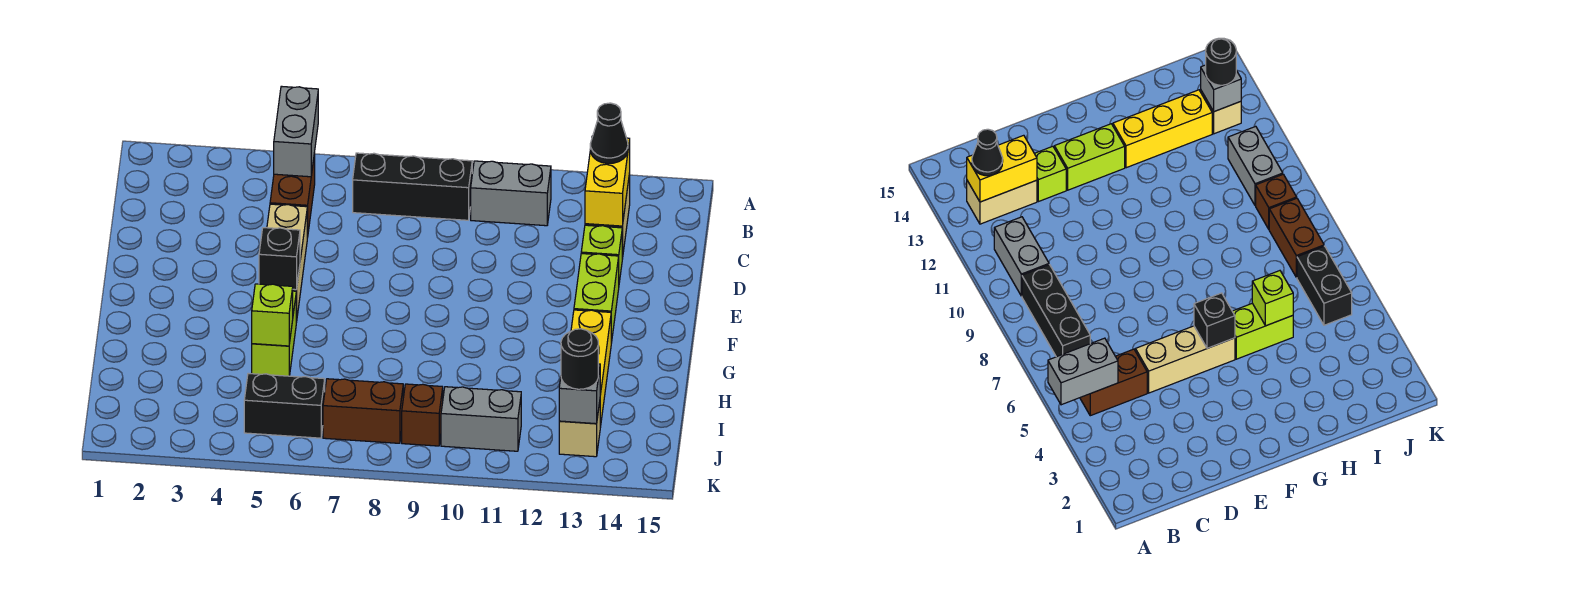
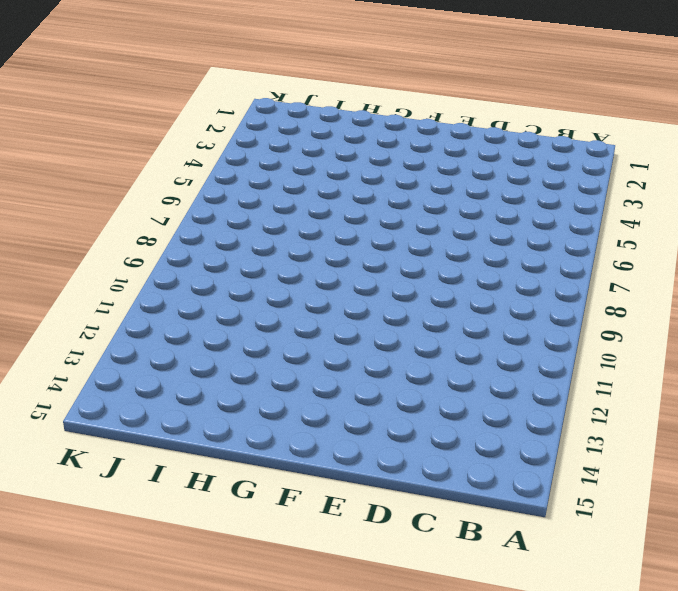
none -> brown brick B5:C5 level 1
none -> black brick B7:B9 level 1
none -> grey brick B10:B11 level 1

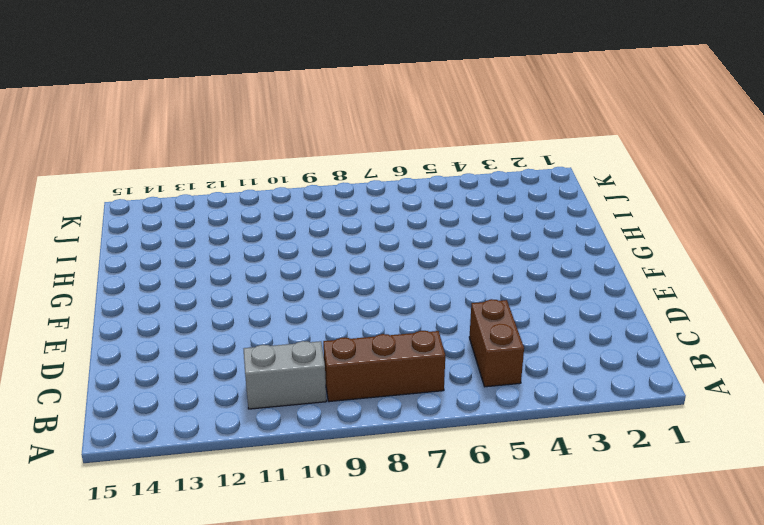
brown brick B7:B9 level 1 -> black brick B7:B9 level 1
none -> tan brick B13:C13 level 1
none -> tan brick D5:F5 level 1
none -> lime brick D13 level 1

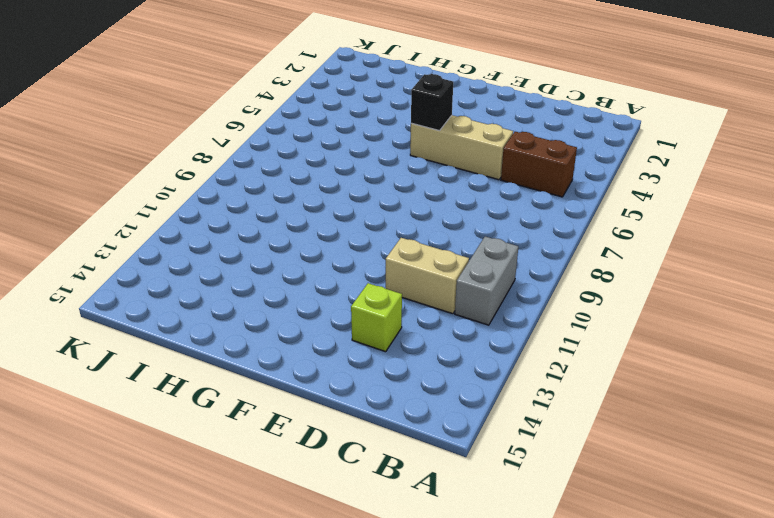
tan brick C11:D11 level 1 -> tan brick B13:C13 level 1
none -> black brick B7:B9 level 1
none -> lime brick E13:F13 level 1
none -> lime brick G5:H5 level 1

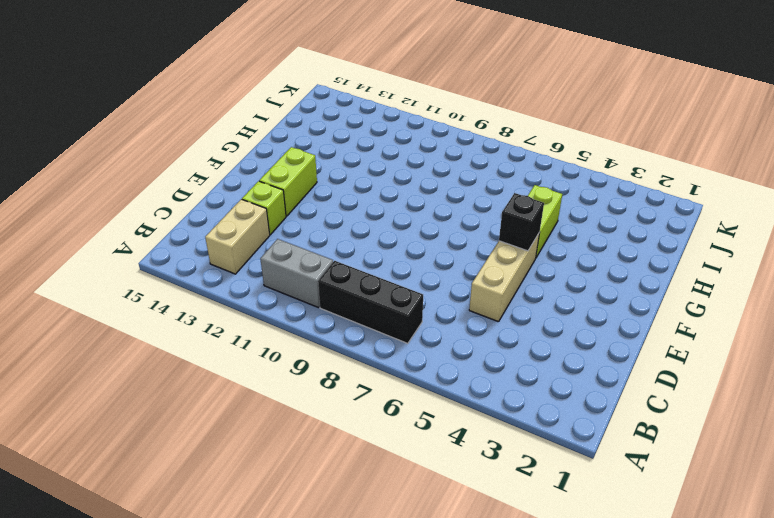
none -> brown brick B5:C5 level 1
none -> yellow brick G13:I13 level 1
none -> black brick J5:J6 level 1

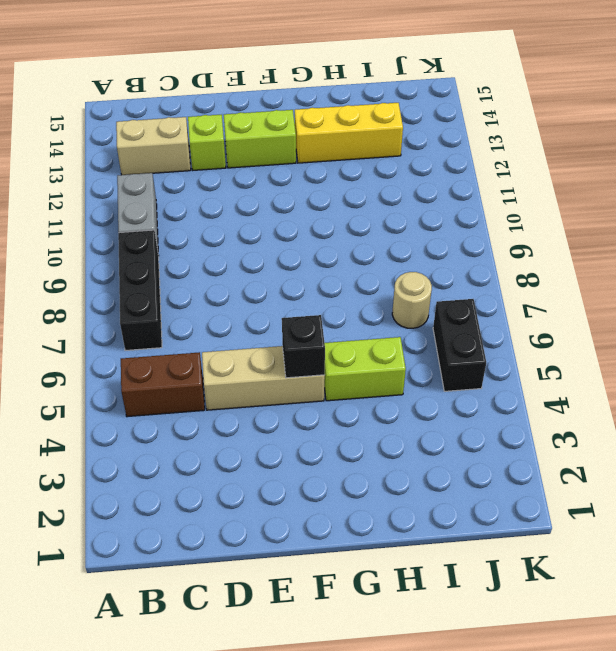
tan round brick I7 level 1 -> none
none -> brown brick J7:J8 level 1
none -> brown brick J9 level 1
none -> grey brick J10:J11 level 1

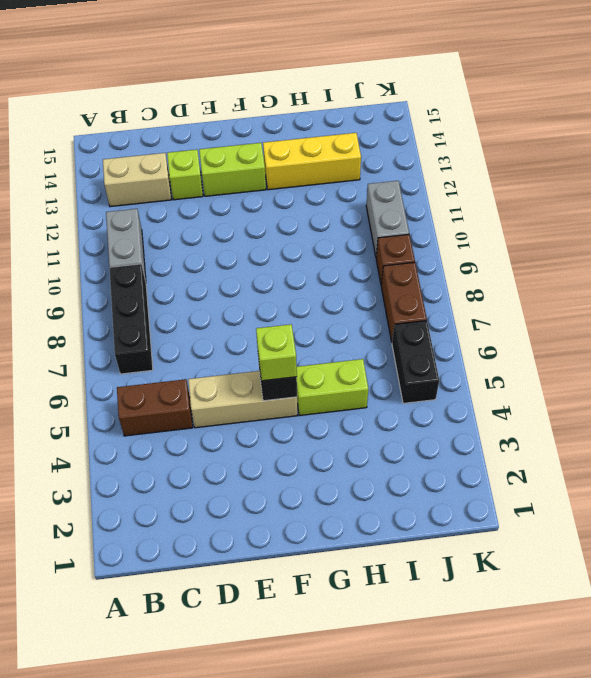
lime brick F5 level 3 -> lime brick H5 level 2
none -> tan brick J13 level 1
none -> grey brick A5:B5 level 2
none -> yellow brick B13:C13 level 2

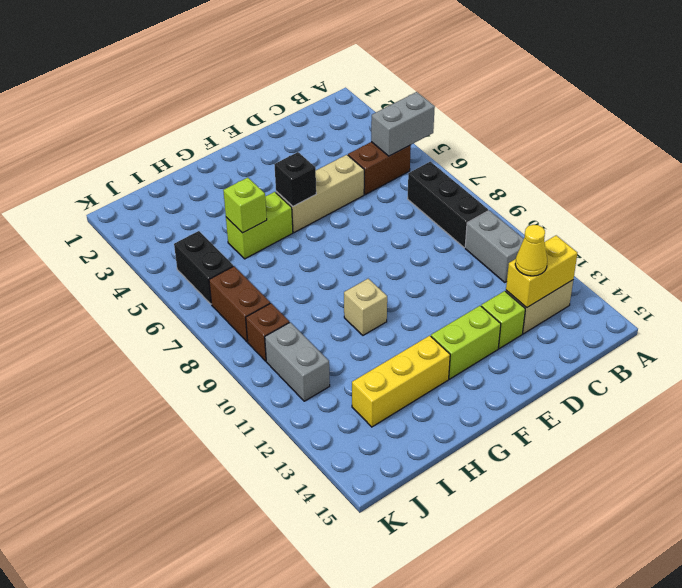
yellow cone C13 level 3 -> none
tan brick G10 level 1 -> tan brick J13 level 1
none -> grey brick J13 level 2
none -> black cone B13 level 3
none -> black round brick J13 level 3

